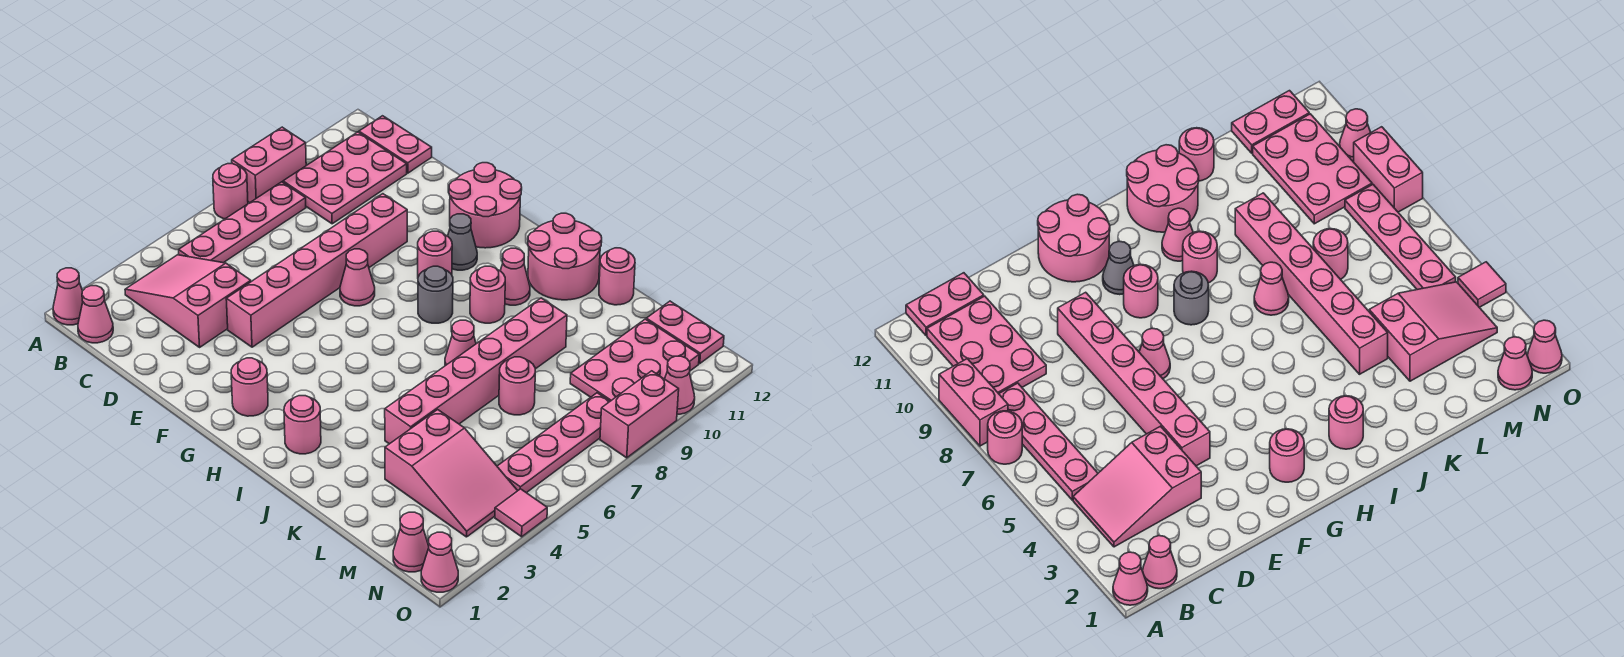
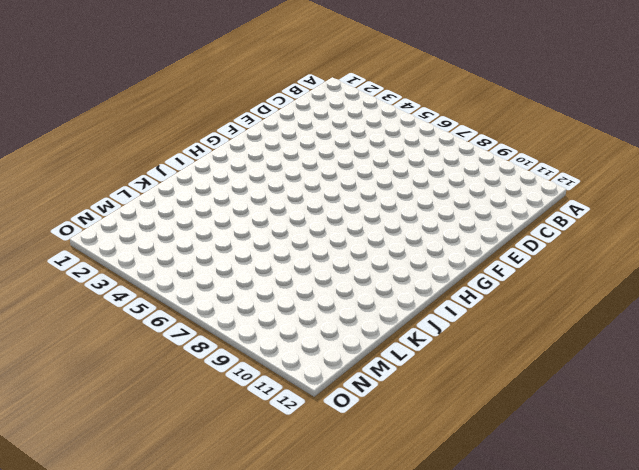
none -> pink cone A1 level 1
none -> pink round brick A7 level 1
none -> pink brick A8:A9 level 1
none -> pink cone B1 level 1

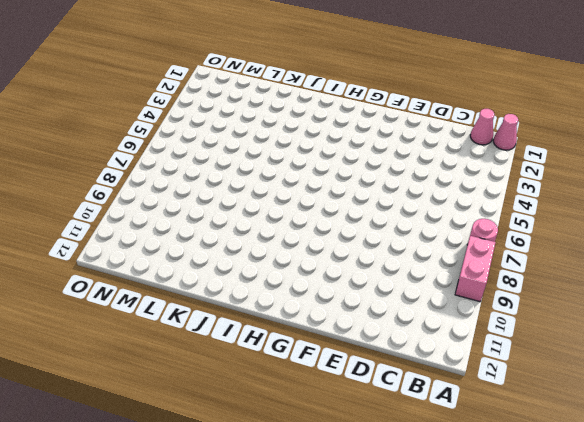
none -> pink slope B3:D4 level 1 top D
none -> pink plate B5:B8 level 1
none -> pink plate B9:C11 level 1
none -> pink plate B12:C12 level 1

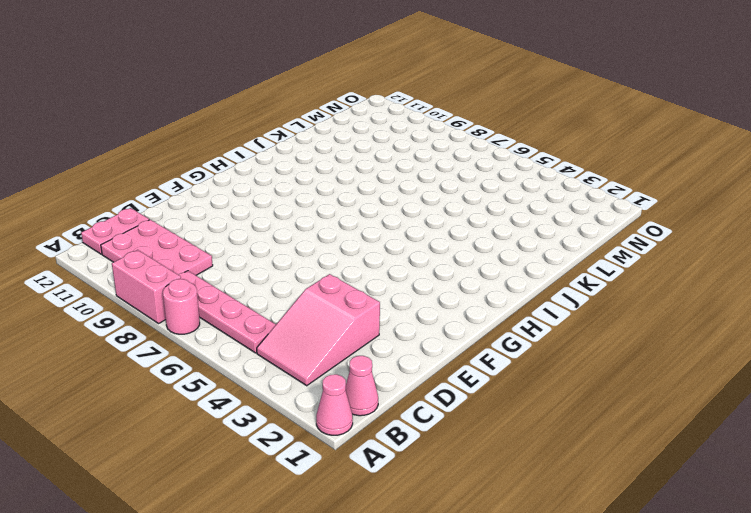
none -> pink brick E4:E9 level 1
none -> pink cone F7 level 1
none -> pink round brick F11:G12 level 1
none -> pink round brick G2 level 1

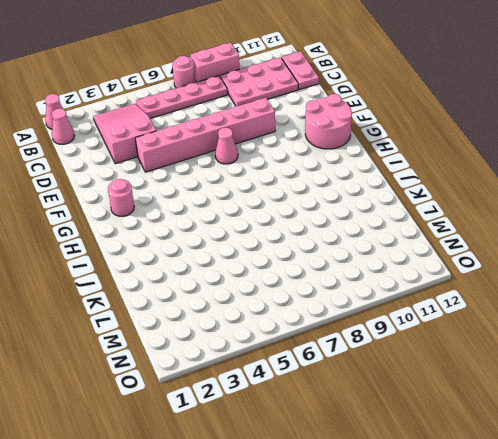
none -> pink round brick G9 level 1
none -> grey cone G10 level 1
none -> grey round brick H8 level 1
none -> pink round brick I2 level 1

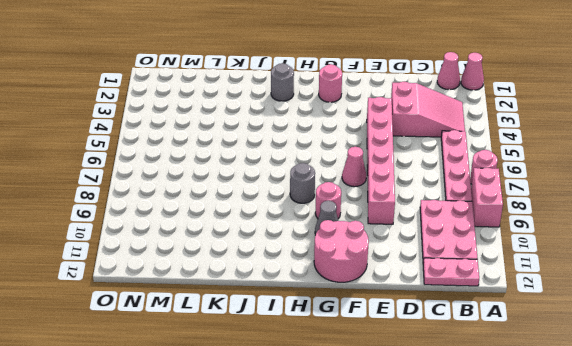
grey round brick I2 level 1 -> pink round brick I2 level 1
none -> pink round brick I9 level 1
none -> pink cone I10 level 1
none -> pink round brick I11:J12 level 1
none -> pink cone J7 level 1

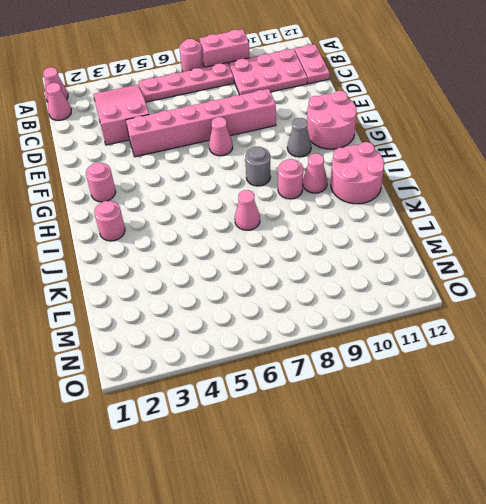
none -> pink round brick G9 level 1
none -> pink brick K4:K9 level 1
none -> pink round brick K12 level 1
none -> pink slope L3:N4 level 1 top L

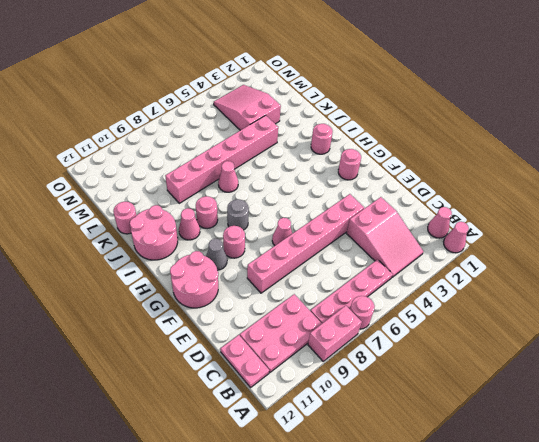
none -> pink round brick L7 level 1
none -> pink plate M9:N11 level 1
none -> pink plate M12:N12 level 1
none -> pink cone N1 level 1

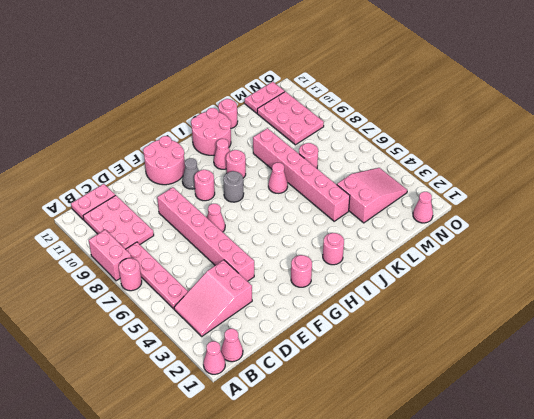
none -> pink plate N5:N8 level 1
none -> pink cone O1 level 1
none -> pink tile O4 level 1
none -> pink brick O8:O9 level 1

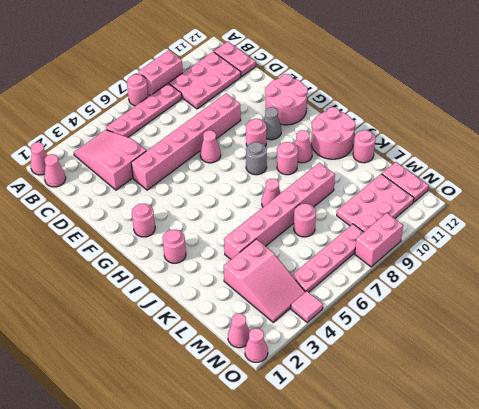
none -> pink cone O10 level 1

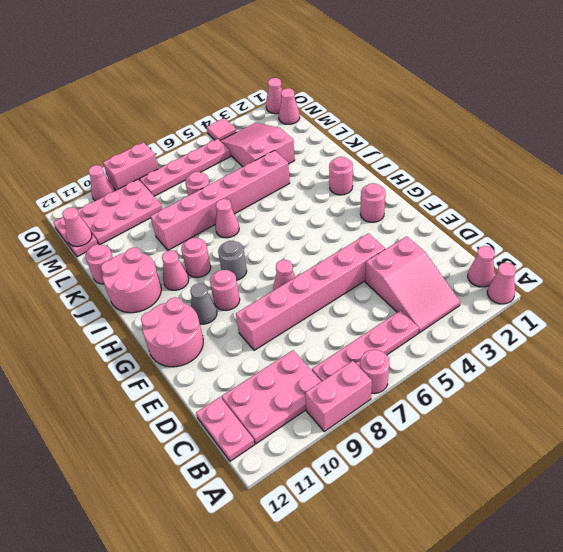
pink cone M12 level 2 -> none

